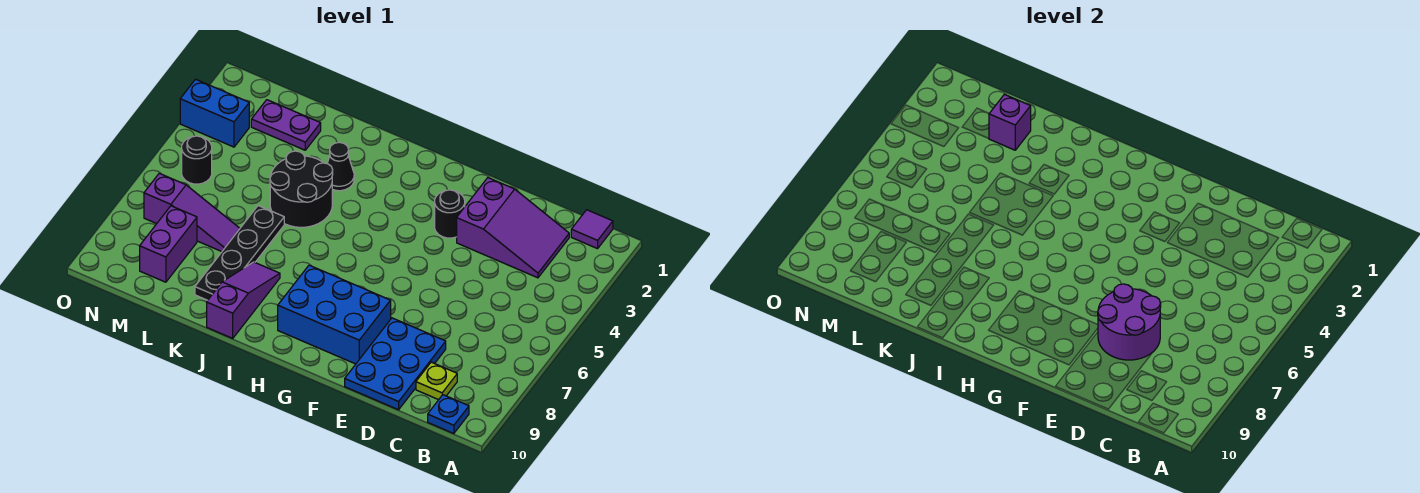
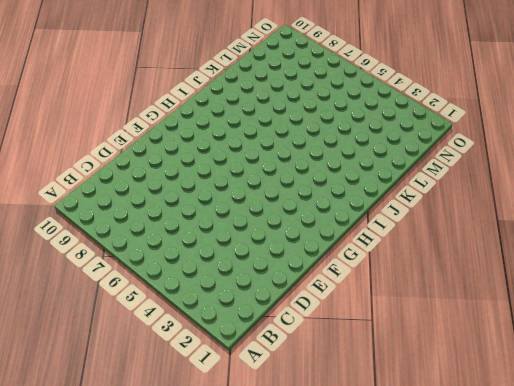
none -> purple tile B1 level 1
none -> blue plate B10 level 1
none -> purple slope C2:E3 level 1 top E

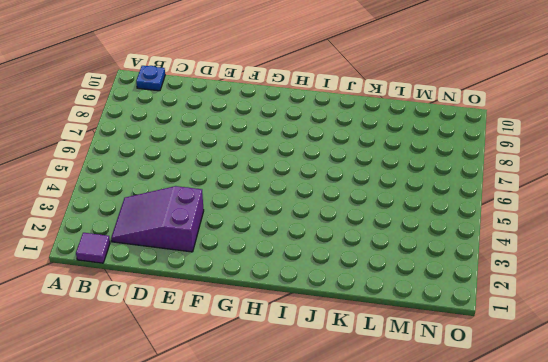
none -> lime plate C9 level 1
none -> blue plate D8:E10 level 1
none -> black round brick F3 level 1

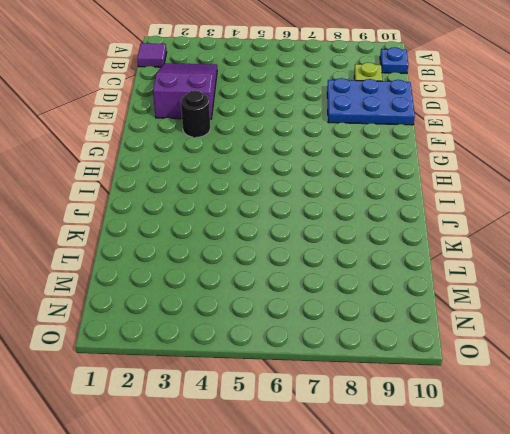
none -> blue brick F8:H9 level 1
none -> black cone J3 level 1
none -> black round brick J4:K5 level 1

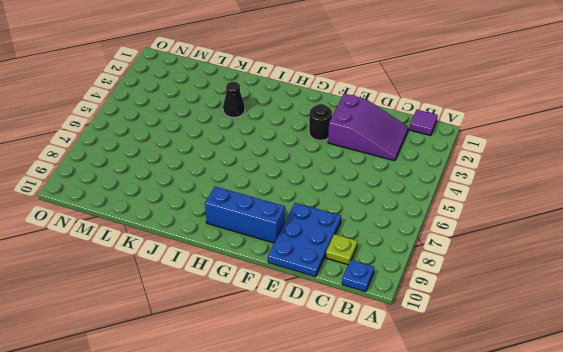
blue brick F9:H9 level 1 -> blue brick F8:H9 level 1
none -> black round brick J4:K5 level 1
none -> purple slope J8:J10 level 1 top 10
none -> black plate K6:K9 level 1

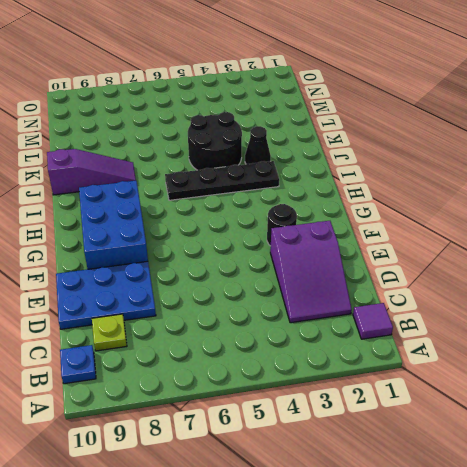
black plate I3:I6 level 1 -> black plate K6:K9 level 1
none -> purple plate L2:M2 level 1
none -> purple slope L7:N7 level 1 top N
none -> purple brick M8:M9 level 1

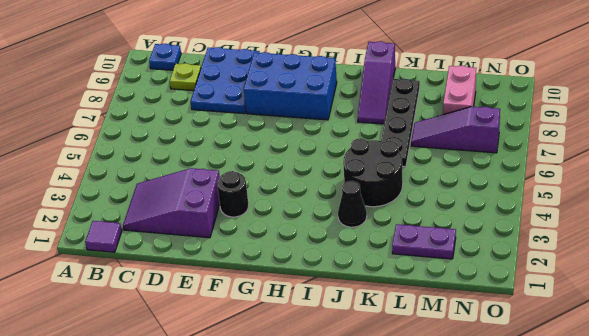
pink brick M8:M9 level 1 -> purple brick M8:M9 level 1
none -> blue brick N3:O3 level 1
none -> black round brick N5 level 1
none -> purple round brick D7:E8 level 2

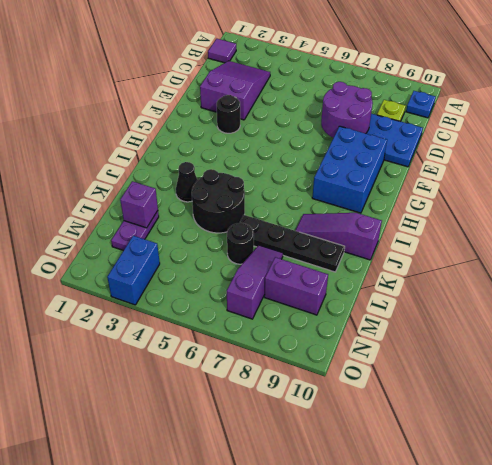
black round brick L6 level 1 -> black round brick N5 level 1

